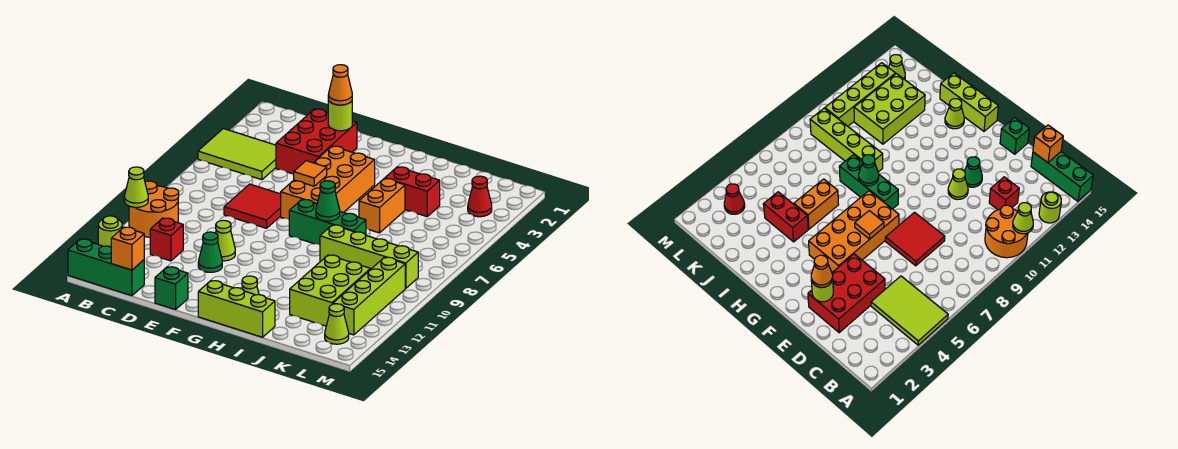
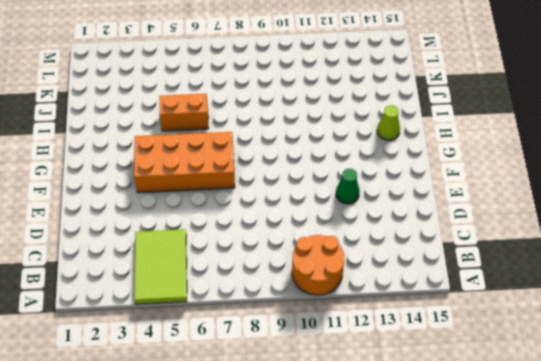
none -> lime round brick A13 level 1
none -> green brick A15:C15 level 1
none -> red brick C12 level 1

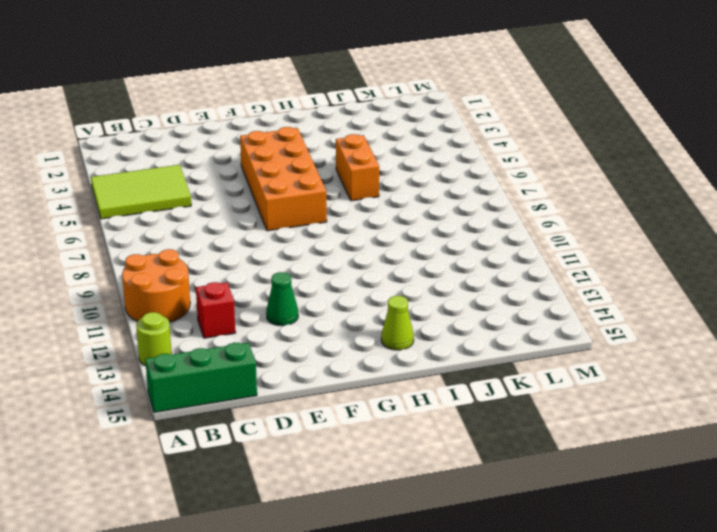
none -> red brick D2:E4 level 1
none -> red tile D7:E8 level 1
none -> lime cone E11 level 1

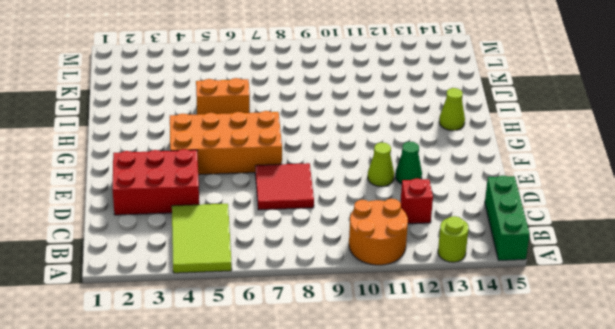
none -> green brick E15 level 1
none -> green brick G8:I8 level 1
none -> lime brick G15:I15 level 1

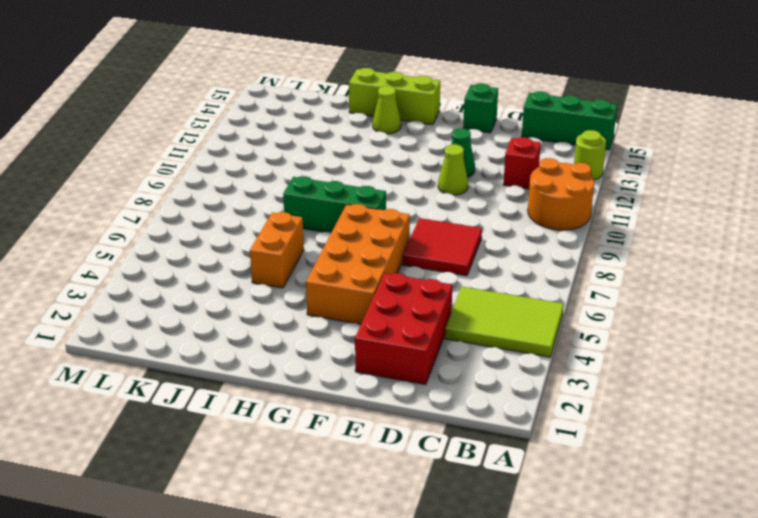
none -> red brick I4:J4 level 1
none -> lime brick I9:L9 level 1
none -> lime brick J11:K13 level 1

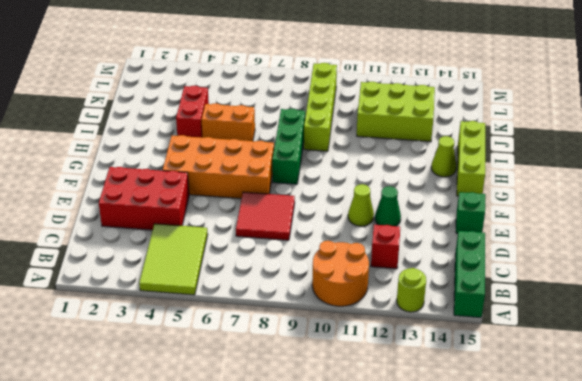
none -> red cone L3 level 1
none -> lime brick L10:L13 level 1
none -> lime cone L14 level 1

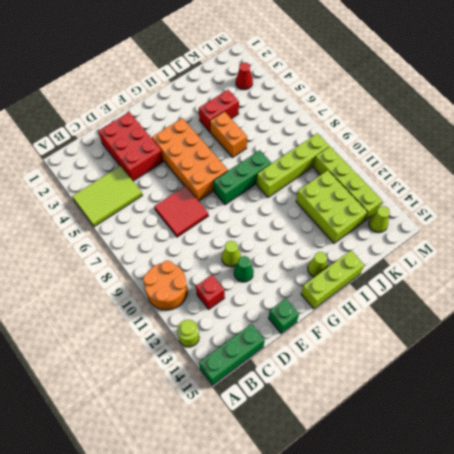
none -> lime cone A11 level 2
none -> orange brick C15 level 2
none -> lime round brick E2 level 2

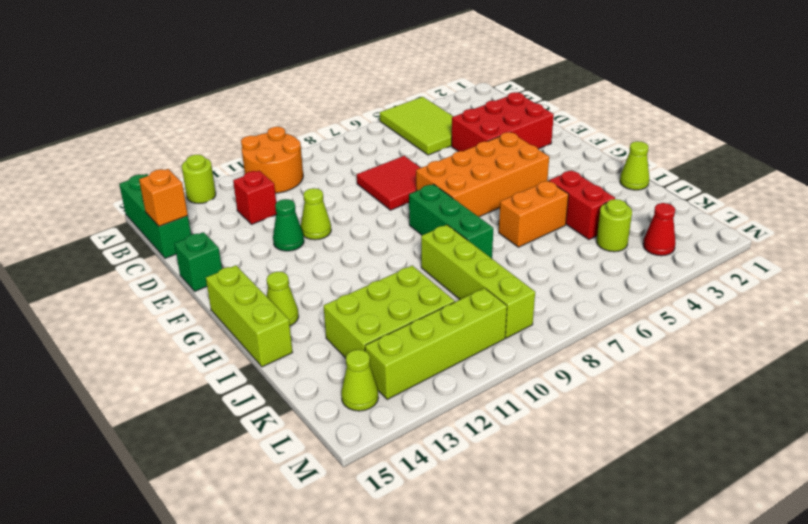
lime cone I1 level 1 -> lime cone A11 level 2
lime round brick K4 level 1 -> lime round brick E2 level 2
none -> orange tile F6 level 2
none -> green cone H8 level 2
none -> orange cone E2 level 3

